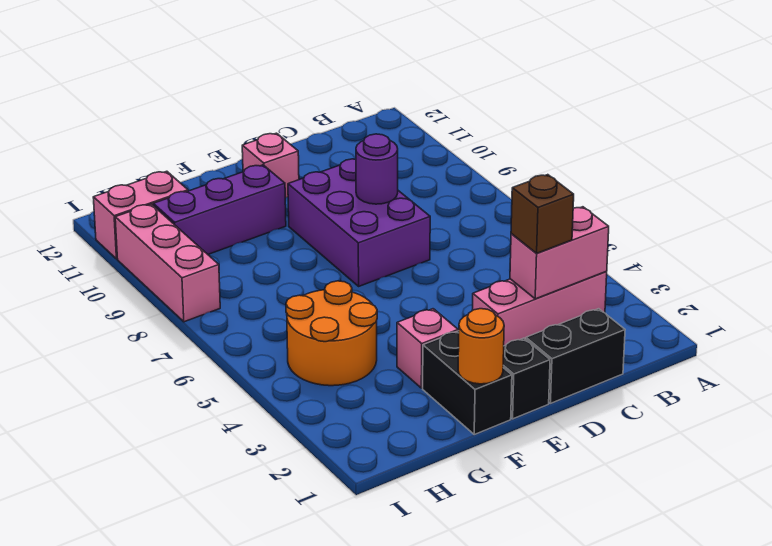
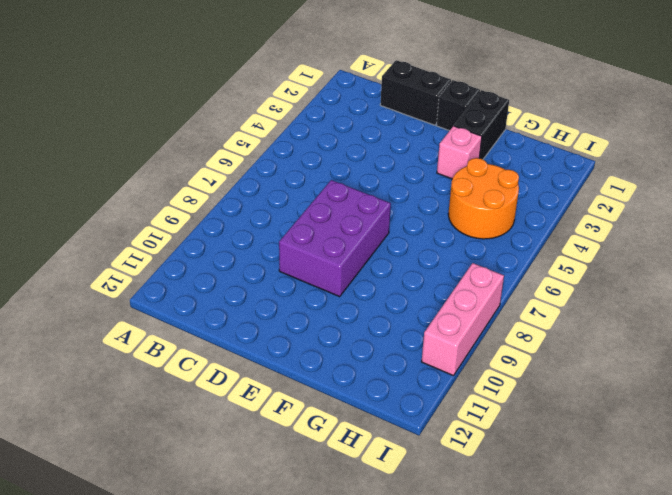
none -> pink brick B3:D3 level 1
none -> pink brick E11 level 1
none -> purple brick F10:H10 level 1

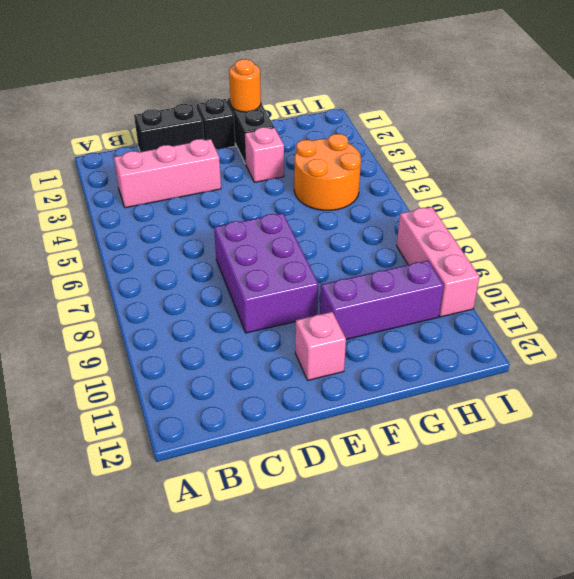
none -> pink brick H11:I11 level 1
none -> pink brick B3:C3 level 2
none -> purple round brick D8 level 2

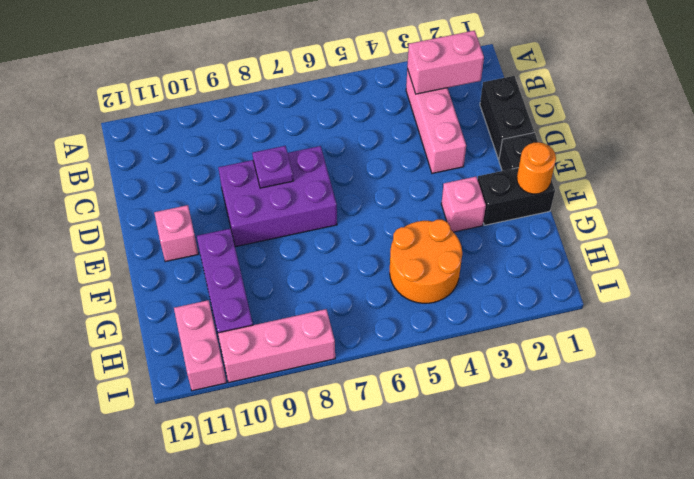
pink brick B2:B3 level 2 -> pink brick B3:C3 level 2
purple plate D8 level 2 -> purple round brick D8 level 2
none -> brown brick C3 level 3

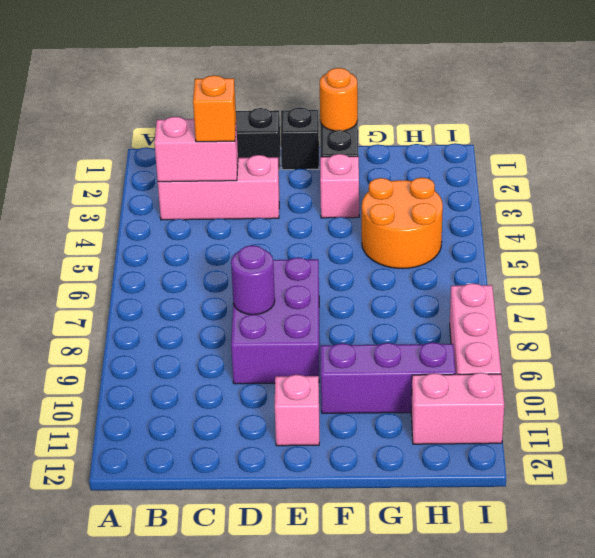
orange brick C3 level 3 -> brown brick C3 level 3

